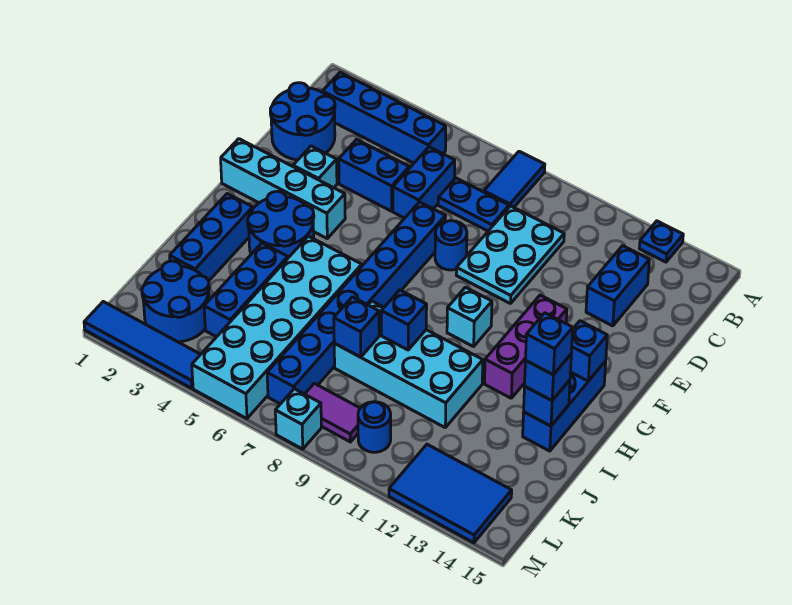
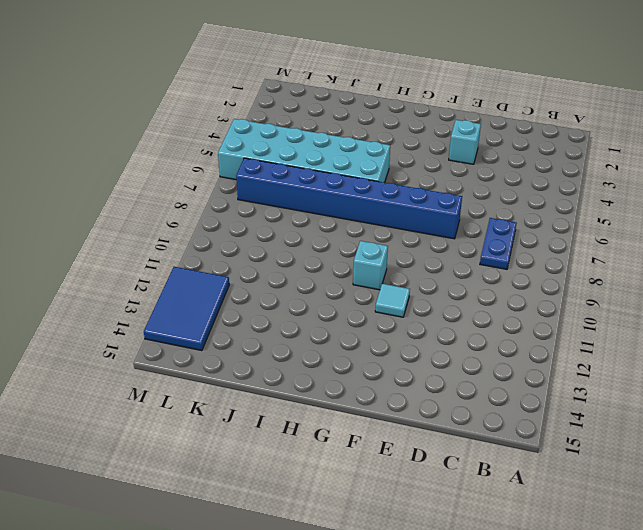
cyan tile F11 level 1 -> none
none -> blue tile A8:B8 level 1
none -> blue plate A13 level 1
none -> blue brick B2:B5 level 1
none -> blue round brick C1:D2 level 1

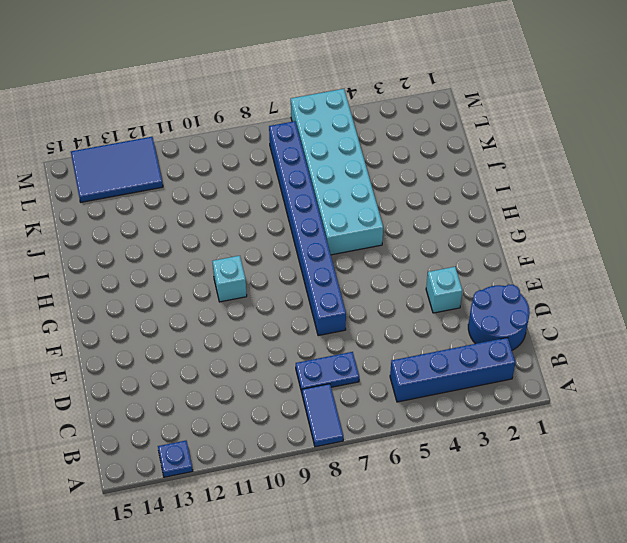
none -> blue brick C6:D6 level 1
none -> cyan plate C9:E10 level 1
none -> blue brick C13:D13 level 1
none -> blue brick D4:D5 level 1

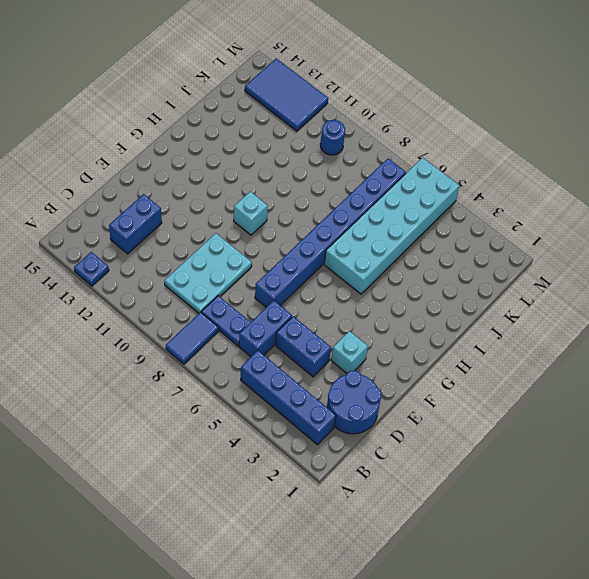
none -> blue round brick E8 level 1
none -> cyan brick F1:F4 level 1
none -> purple brick F12:H12 level 1
none -> blue round brick G3:H4 level 1

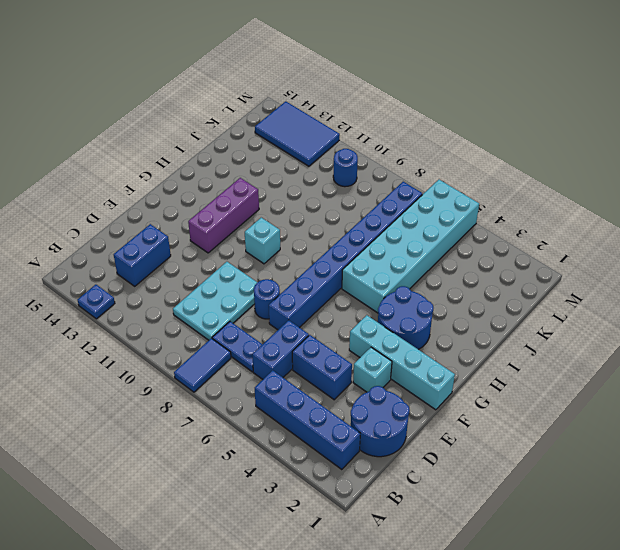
none -> blue brick G14:I14 level 1
none -> blue brick H2:J2 level 1
none -> blue brick I4:K4 level 1
none -> cyan brick I8:J11 level 1

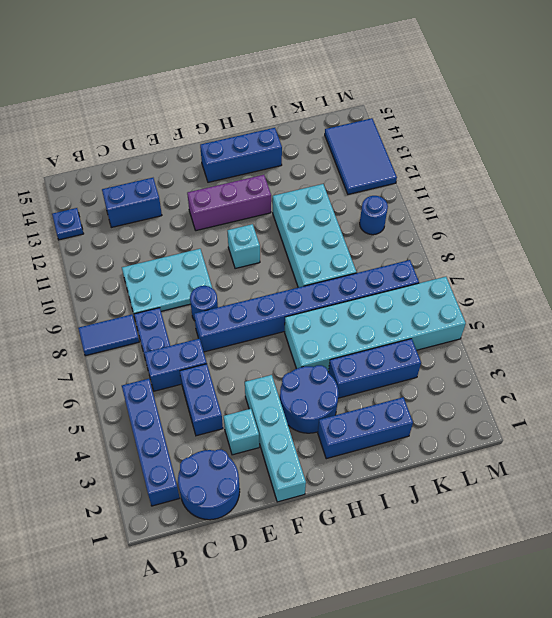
none -> blue round brick K2:L3 level 1
none -> purple tile L8:L9 level 1
none -> blue tile M1:M4 level 1
none -> cyan brick M8 level 1

